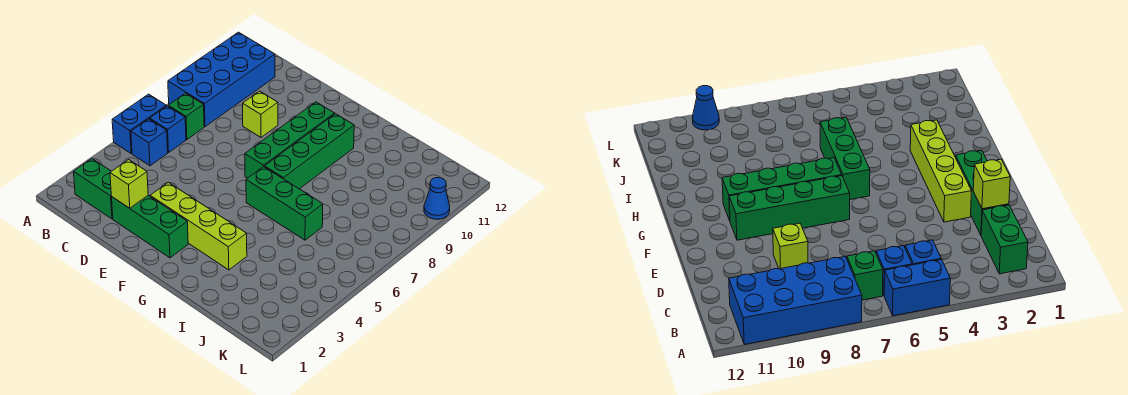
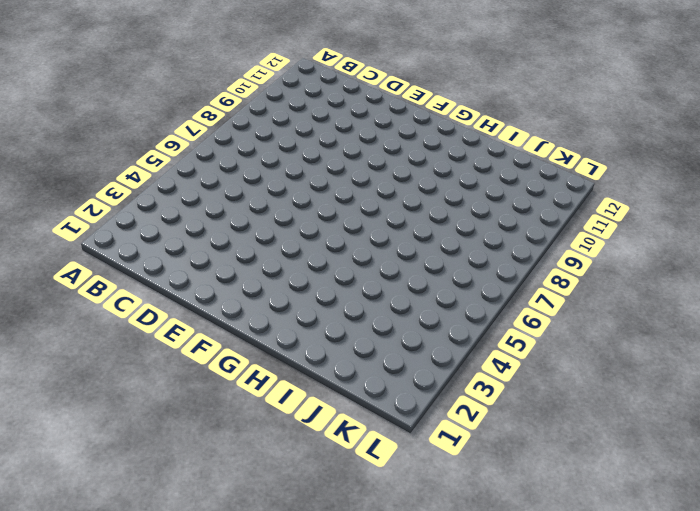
none -> blue brick A5:A6 level 1
none -> blue brick A8:B11 level 1
none -> green brick B2:C2 level 1

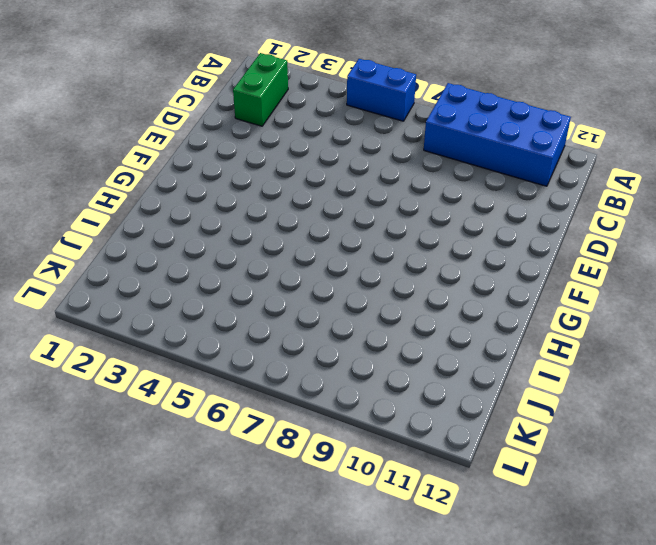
none -> blue brick B5 level 1
none -> blue brick B6 level 1
none -> green brick B7 level 1

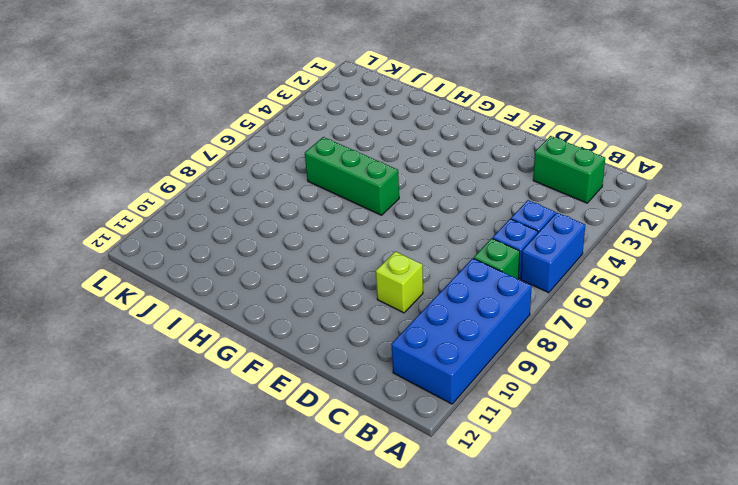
none -> green brick D2:F2 level 1
none -> lime brick E3:H3 level 1
none -> green brick F7:F10 level 1

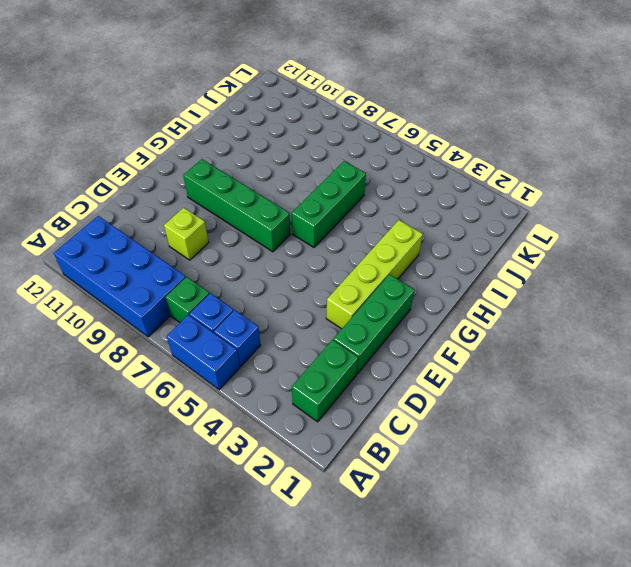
none -> green brick G7:G10 level 1
none -> blue cone L10 level 1
none -> lime brick D2 level 2

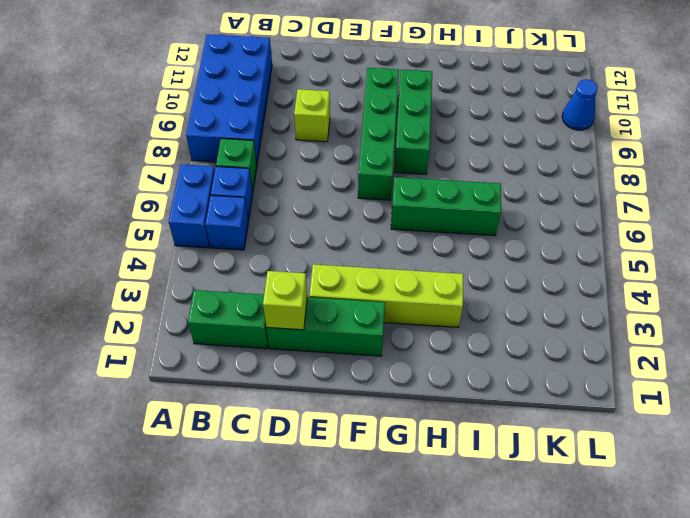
green brick G8:G10 level 1 -> green brick G7:G10 level 1

